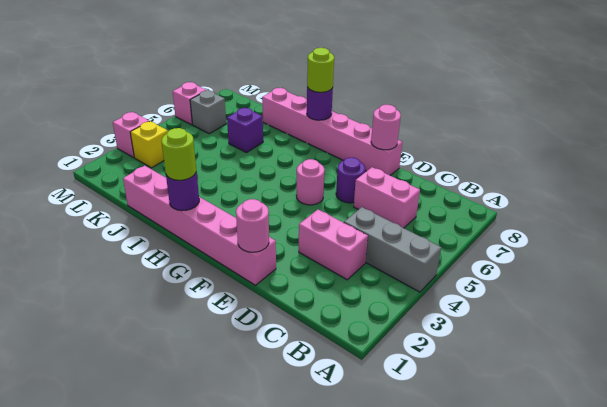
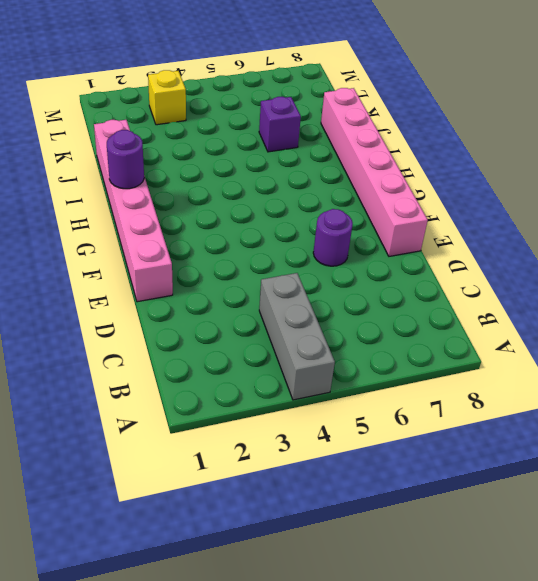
none -> pink brick C3:D3 level 1
none -> pink brick C6:D6 level 1
none -> pink round brick F5 level 1

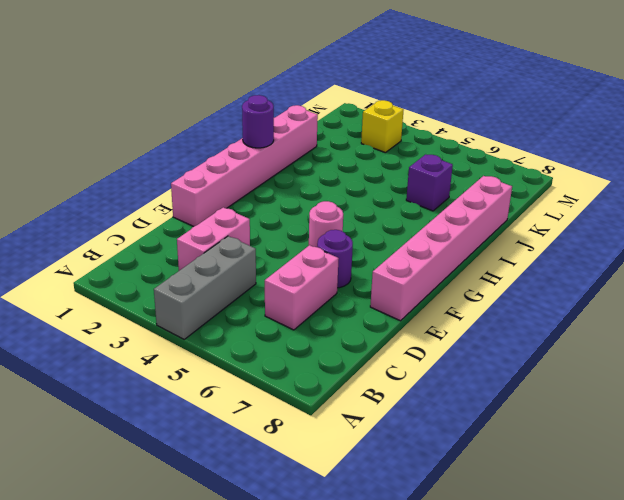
none -> grey brick L6 level 1
none -> pink brick M3 level 1
none -> pink brick M6 level 1

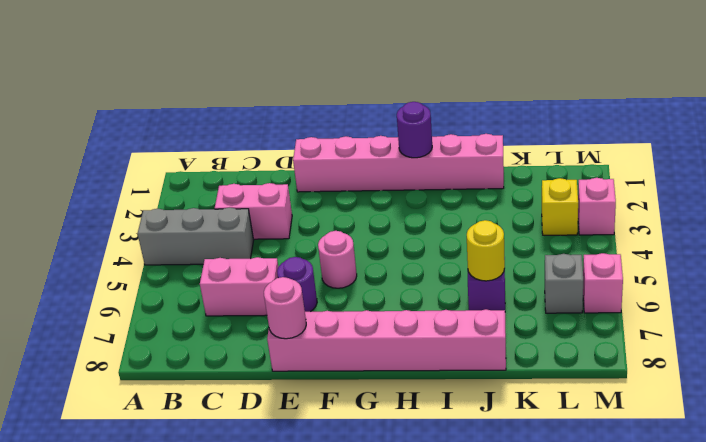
yellow round brick J6 level 2 -> none
none -> pink round brick E1 level 2
none -> purple round brick H8 level 2
none -> lime round brick H1 level 3

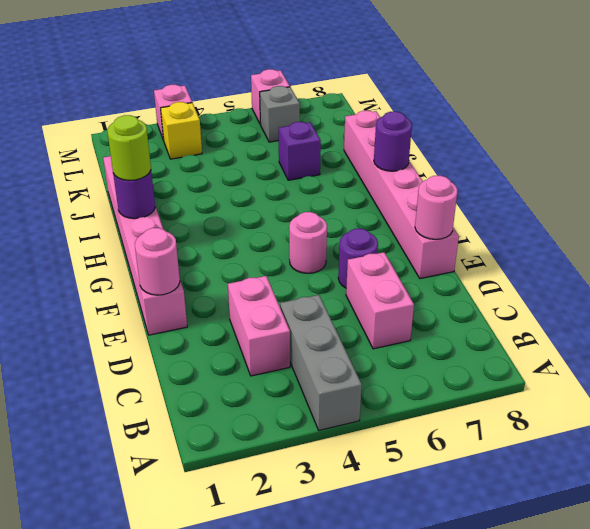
none -> lime round brick H8 level 3

